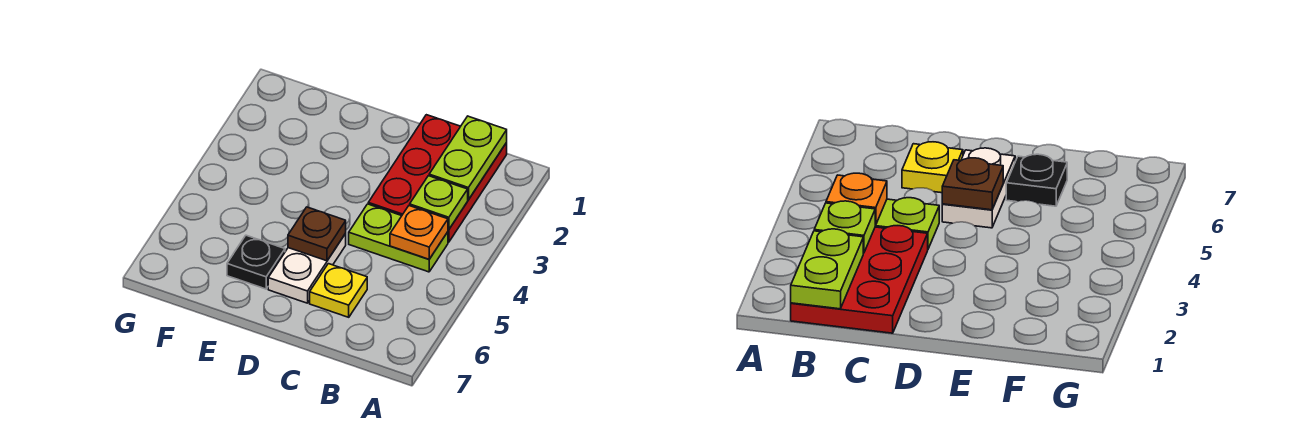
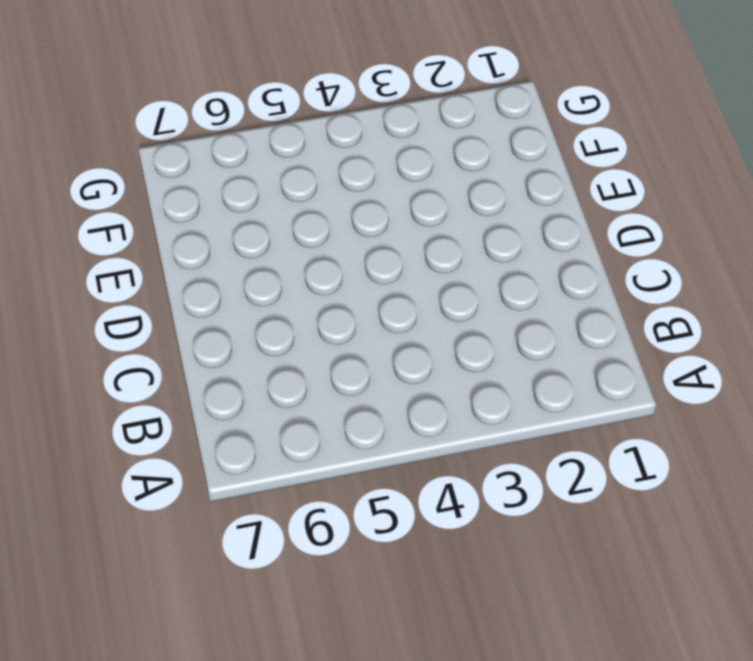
none -> red plate B1:C3 level 1
none -> lime plate B4:C4 level 1

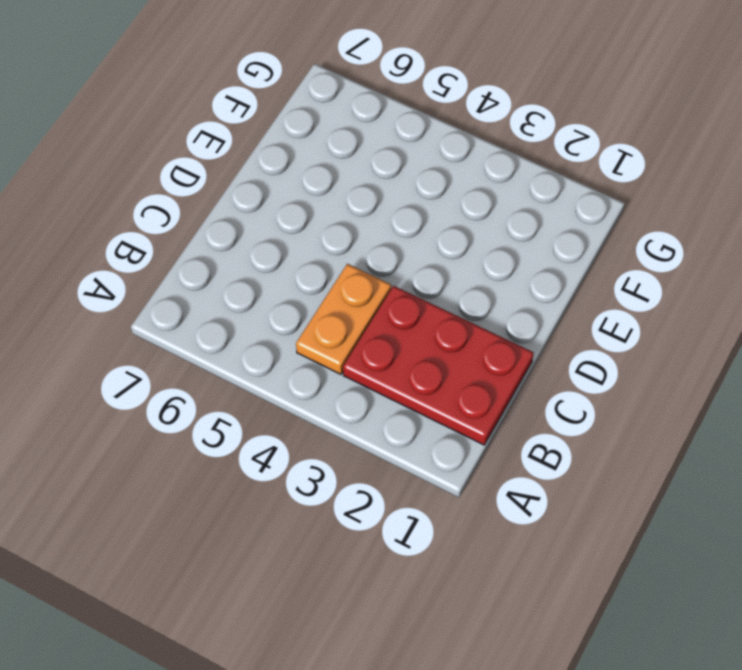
orange plate B4:C4 level 1 -> lime plate B4:C4 level 1
none -> yellow plate C6 level 1
none -> white plate D5:D6 level 1

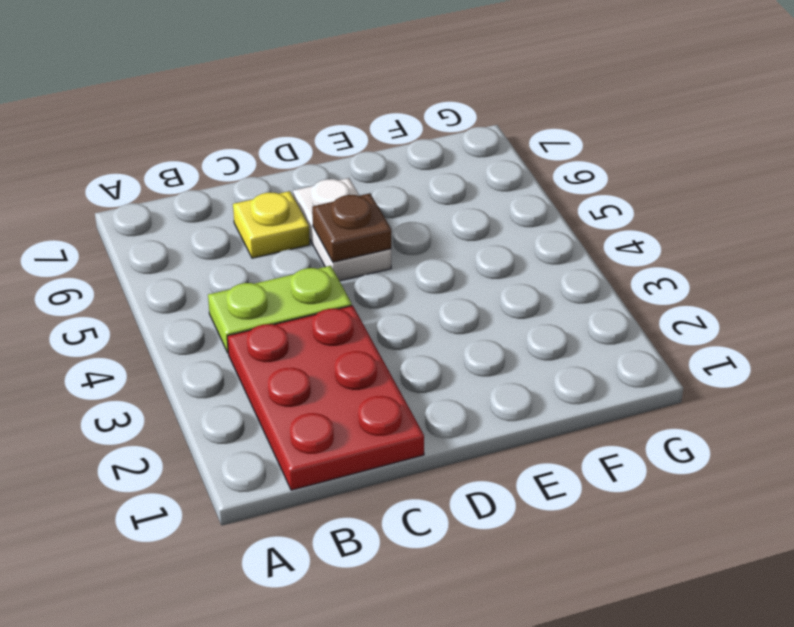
none -> black plate E6 level 1
none -> lime plate B1:B2 level 2

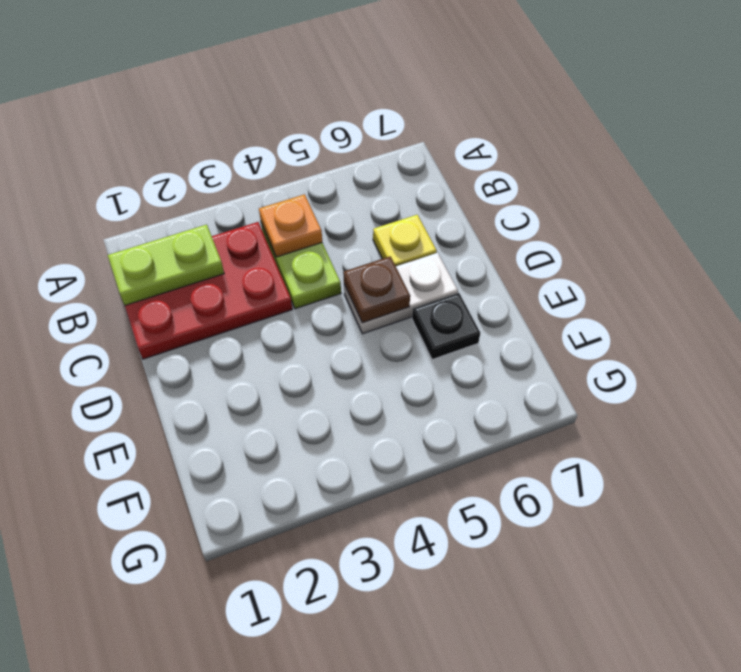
none -> lime plate B3 level 2

